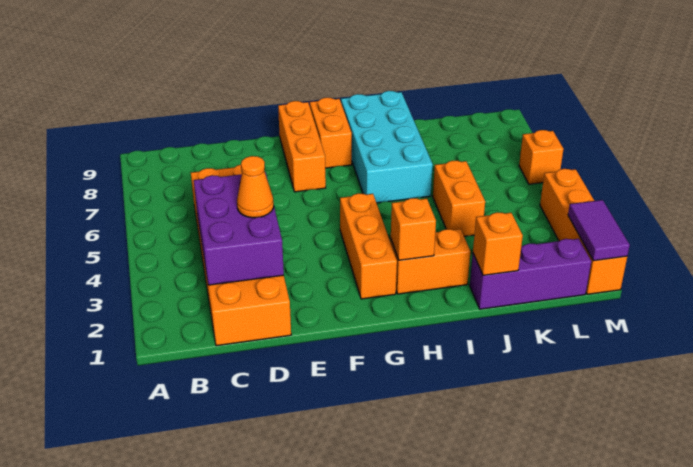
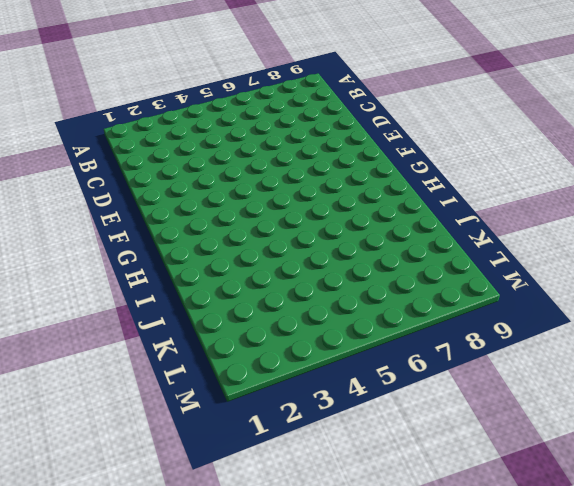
none -> orange brick C1:D6 level 1
none -> orange brick F7:F9 level 1
none -> orange brick G2:G4 level 1

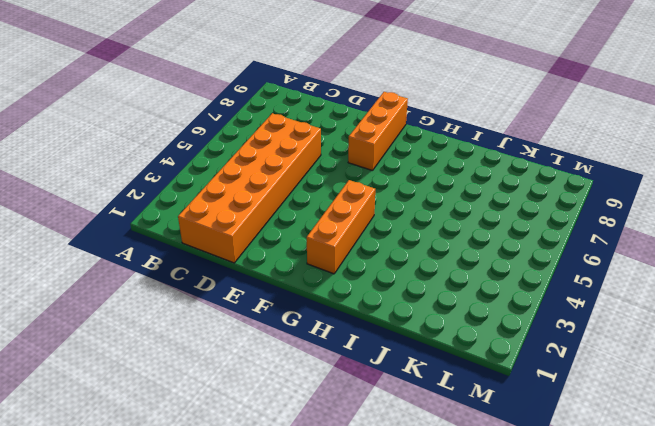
none -> orange brick G8:G9 level 1
none -> orange brick H2:I2 level 1
none -> cyan brick H6:I9 level 1

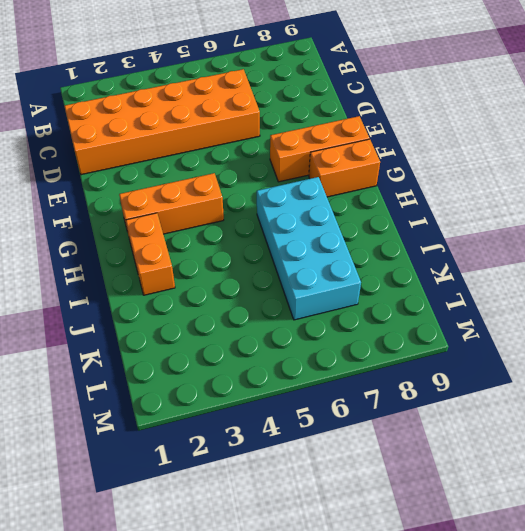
cyan brick H6:K7 level 1 -> cyan brick H6:I9 level 1
none -> purple brick J1:L1 level 1
none -> orange brick J4:J5 level 1
none -> orange brick M1:M4 level 1

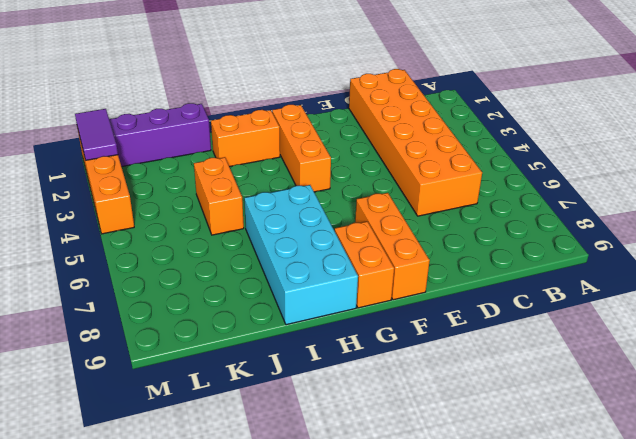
none -> orange brick M6 level 1
none -> purple brick C2:D4 level 2
none -> orange brick H2 level 2

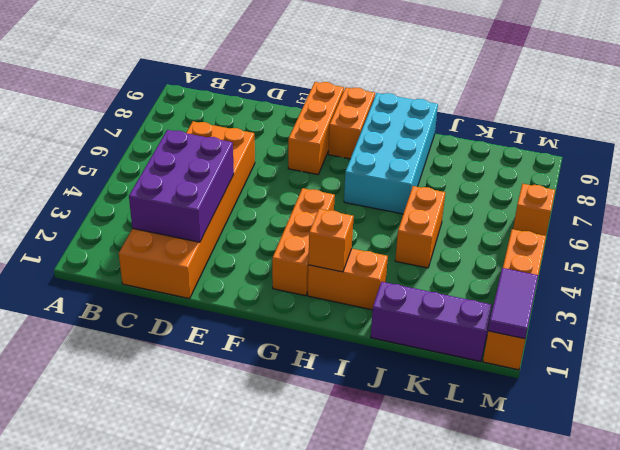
none -> orange brick J1 level 2
none -> orange cone D3 level 3

